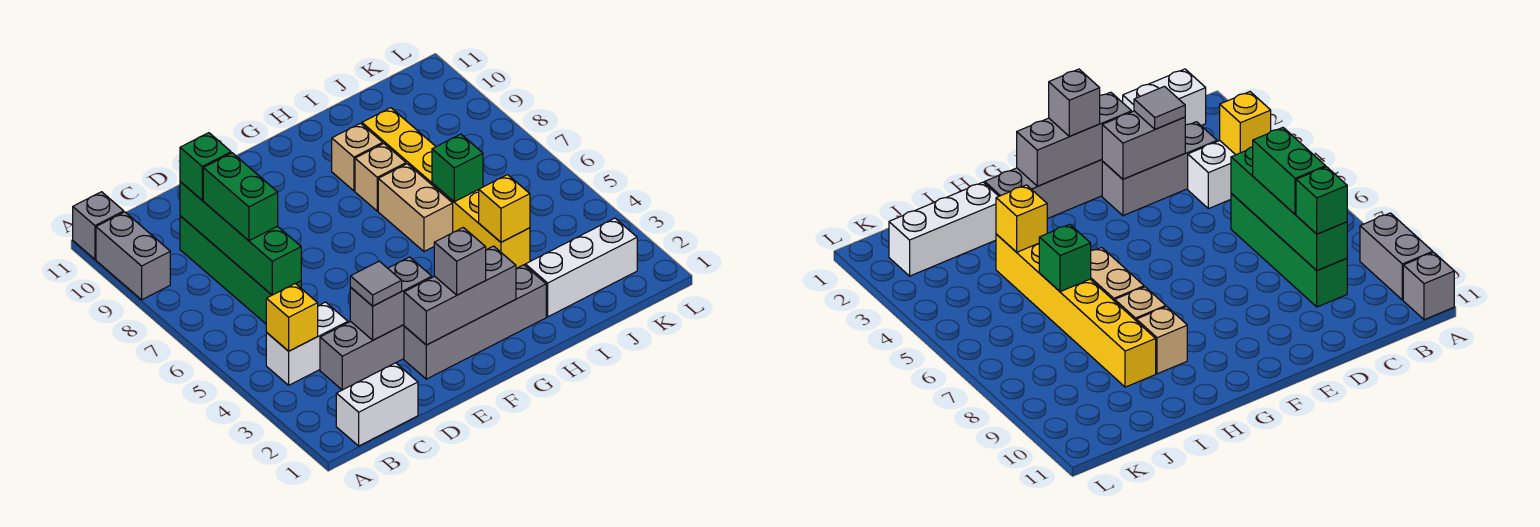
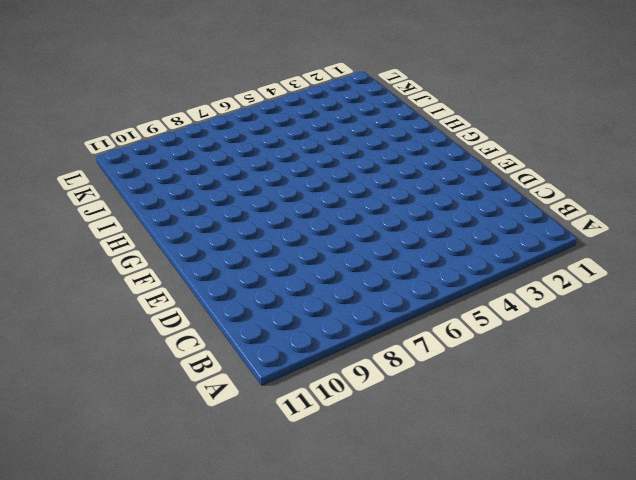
none -> grey brick A9:A10 level 1
none -> grey brick A11 level 1
none -> white brick B1:C1 level 1

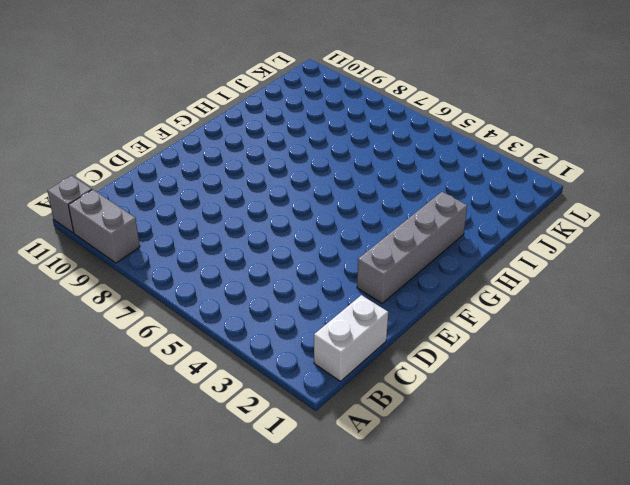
none -> white brick B4:C4 level 1
none -> grey brick C3:E3 level 1
none -> green brick C6:C9 level 1

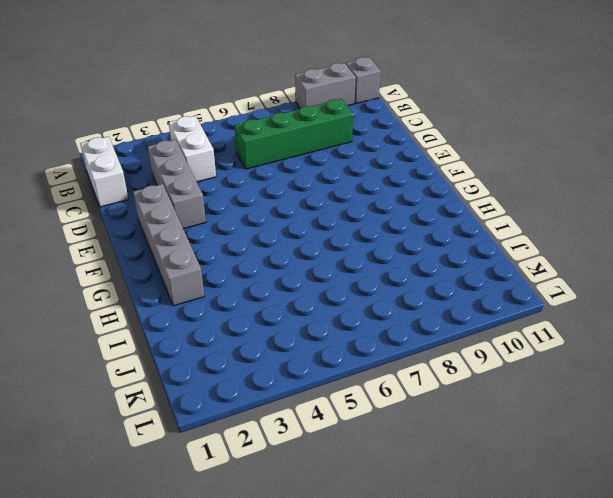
none -> tan brick H6:H7 level 1
none -> tan brick H8 level 1
none -> tan brick H9 level 1

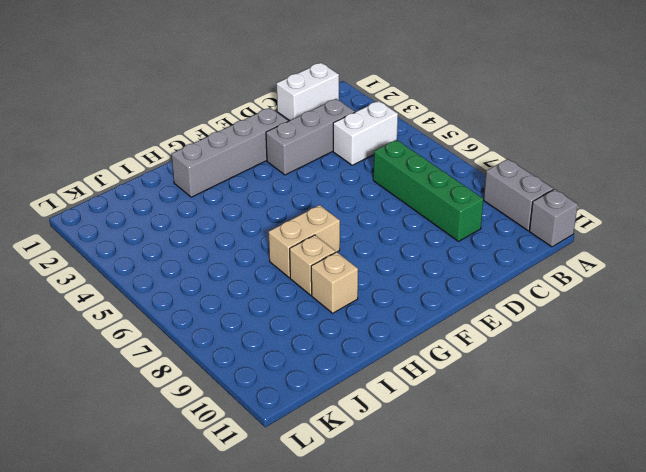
tan brick G7:H7 level 1 -> tan brick H6:H7 level 1
none -> white brick I2:K2 level 1
none -> yellow brick I4:I9 level 1
none -> yellow brick B4 level 2

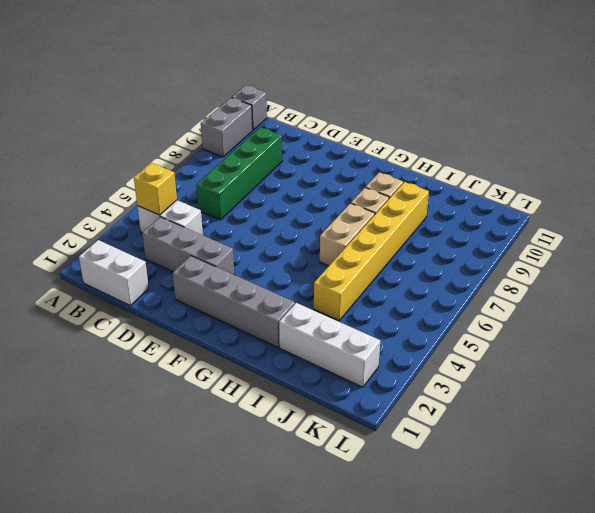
none -> green brick C6:C9 level 2
none -> grey brick D3:E3 level 2
none -> grey brick E2:G2 level 2

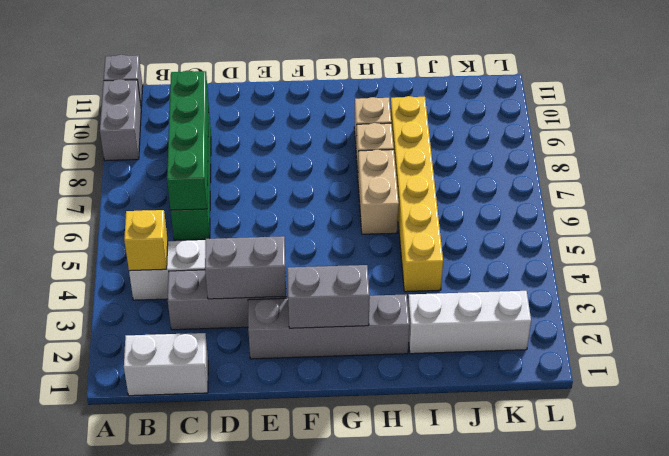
grey brick F2:G2 level 2 -> grey brick E2:G2 level 2
none -> yellow brick I4 level 2
none -> green brick I6 level 2
none -> green brick C7:C8 level 3

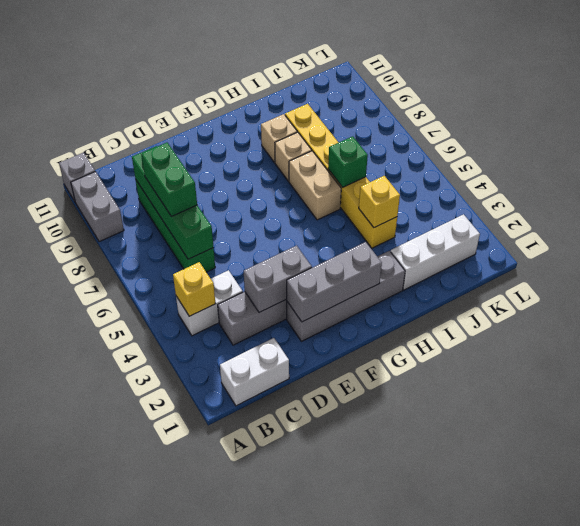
none -> green brick C9 level 3
none -> grey tile D3 level 3
none -> grey brick F2 level 3

